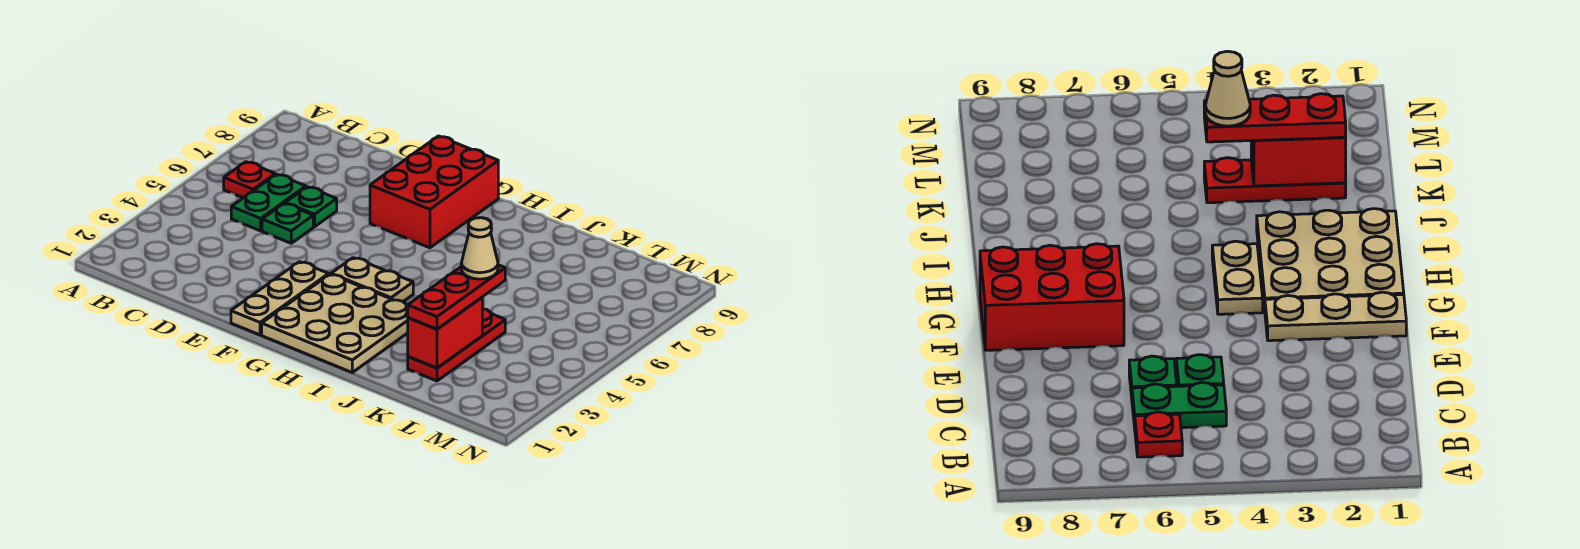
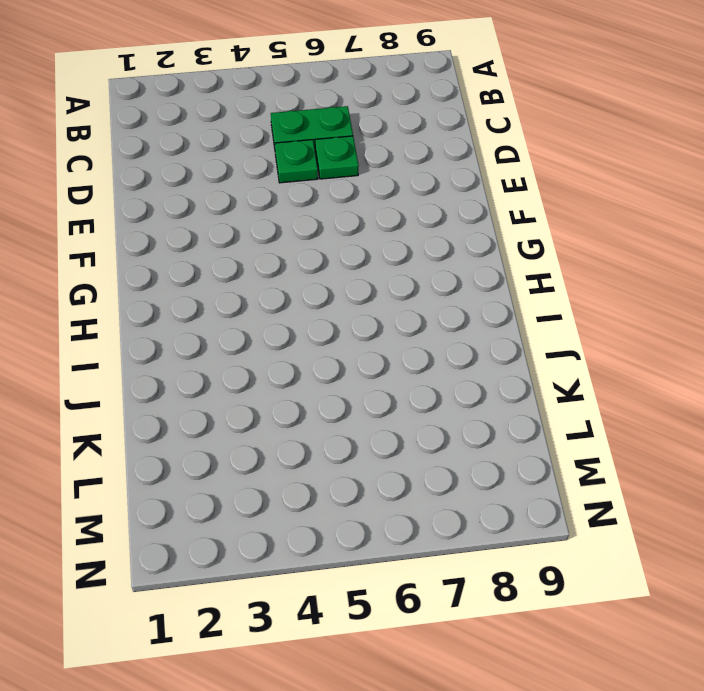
none -> red plate B6 level 1
none -> tan plate F1:F3 level 1
none -> red brick F7:G9 level 1

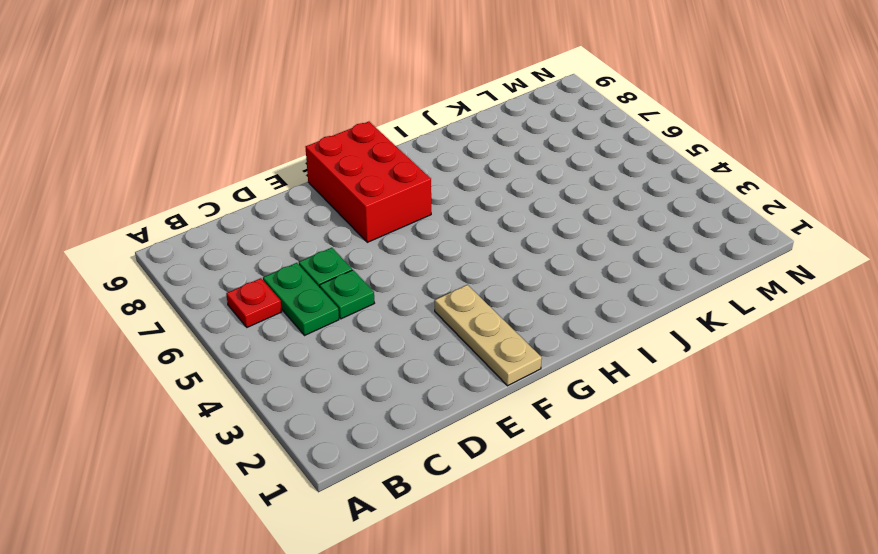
none -> tan plate G1:I3 level 1
none -> tan plate G4:H4 level 1
none -> red plate K2:K4 level 1

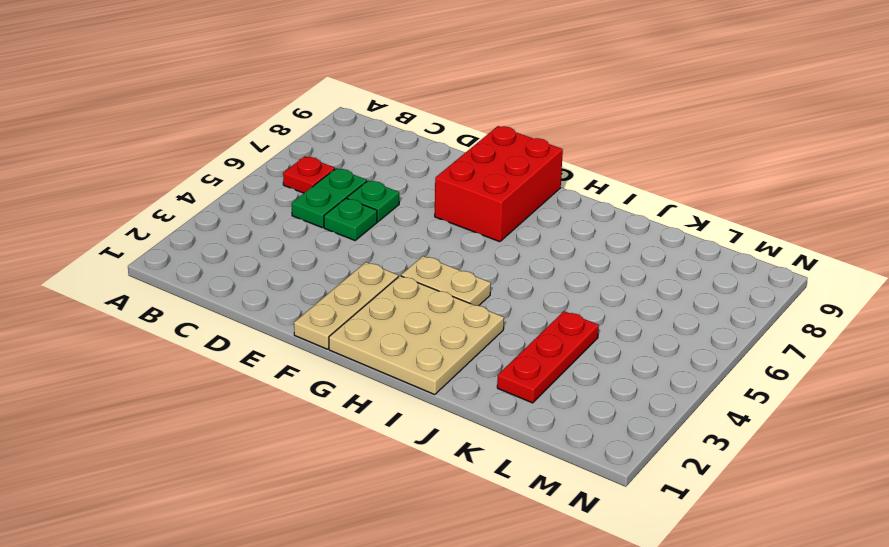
none -> red brick K2:K3 level 2
none -> red plate K2:K4 level 3
none -> tan cone K4 level 4

